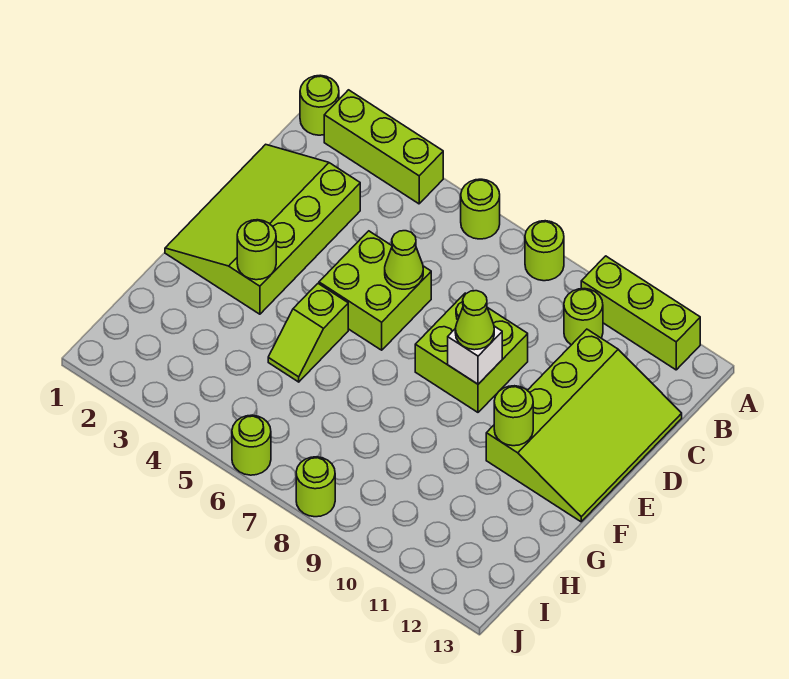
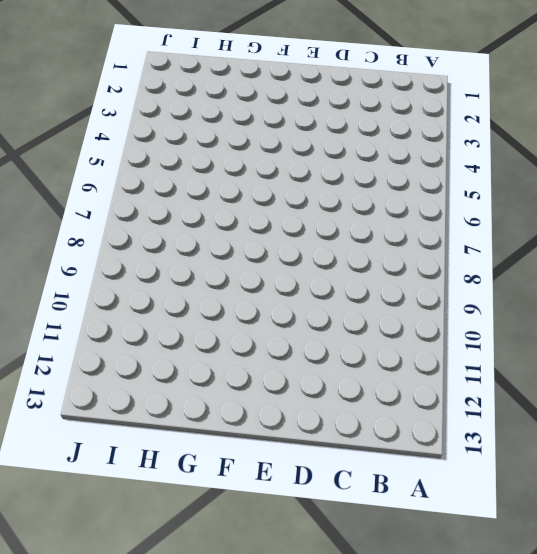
none -> lime round brick A1 level 1
none -> lime brick A2:A4 level 1
none -> lime round brick A6 level 1

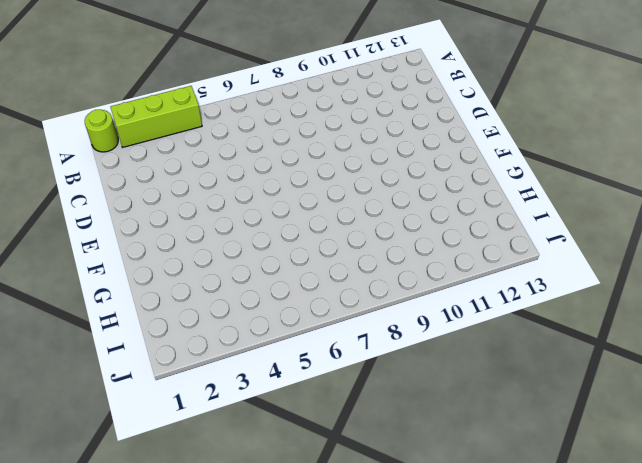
none -> lime round brick A6 level 1
none -> lime round brick A8 level 1
none -> lime brick A10:A12 level 1

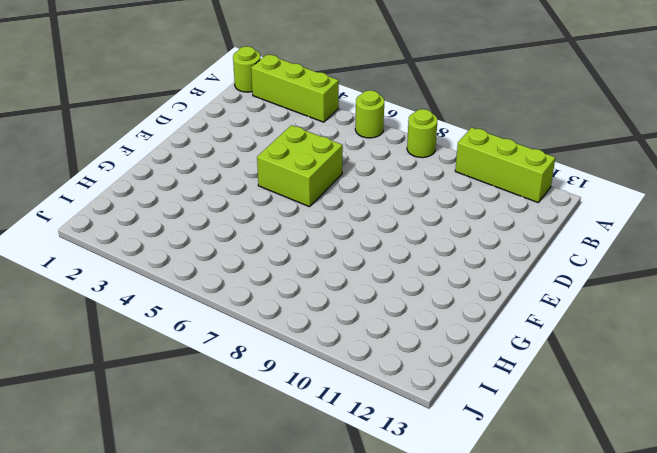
none -> lime round brick B10 level 1
none -> lime slope C1:F3 level 1 top 3
none -> lime slope C11:F13 level 1 top 11

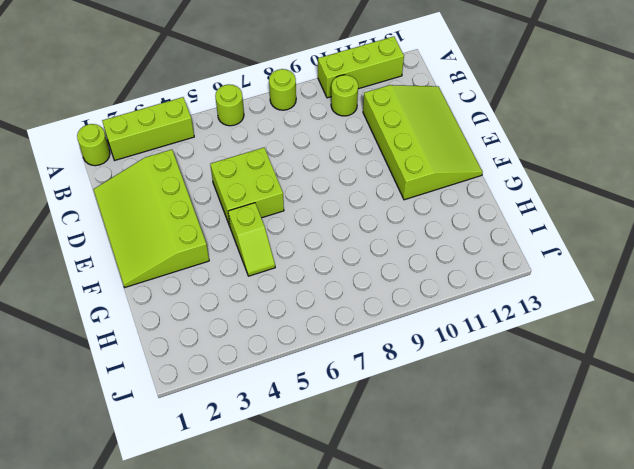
none -> lime brick D8:E9 level 1
none -> lime round brick J6 level 1
none -> lime round brick J8 level 1

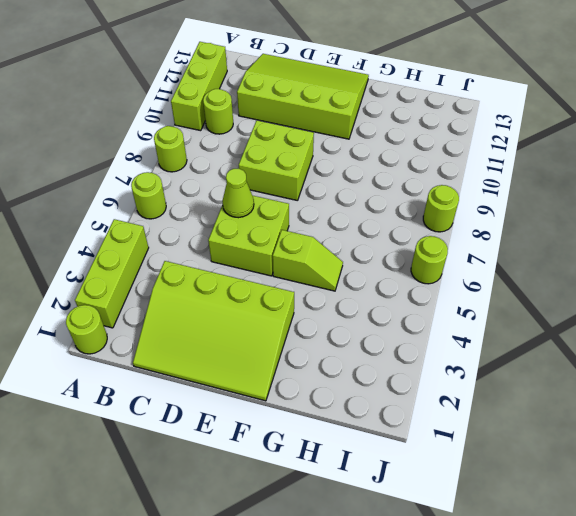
none -> white brick E9 level 2
none -> lime round brick F3 level 2
none -> lime round brick F11 level 2

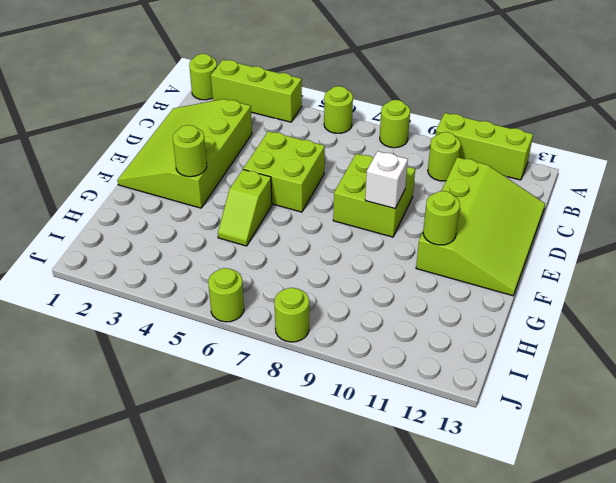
none -> lime cone D6 level 2
none -> lime cone E9 level 3

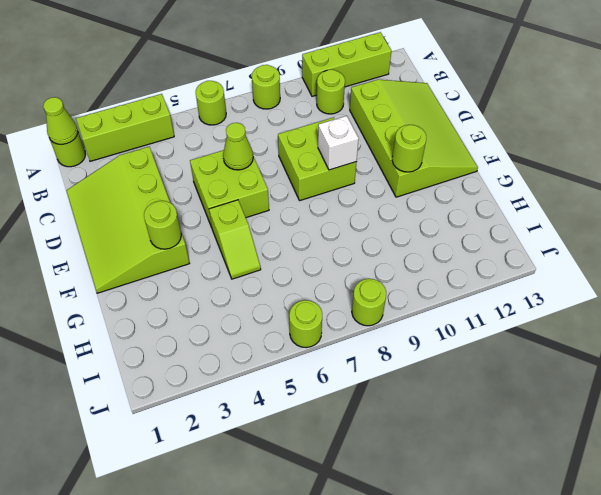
lime cone A1 level 2 -> lime cone E9 level 3

